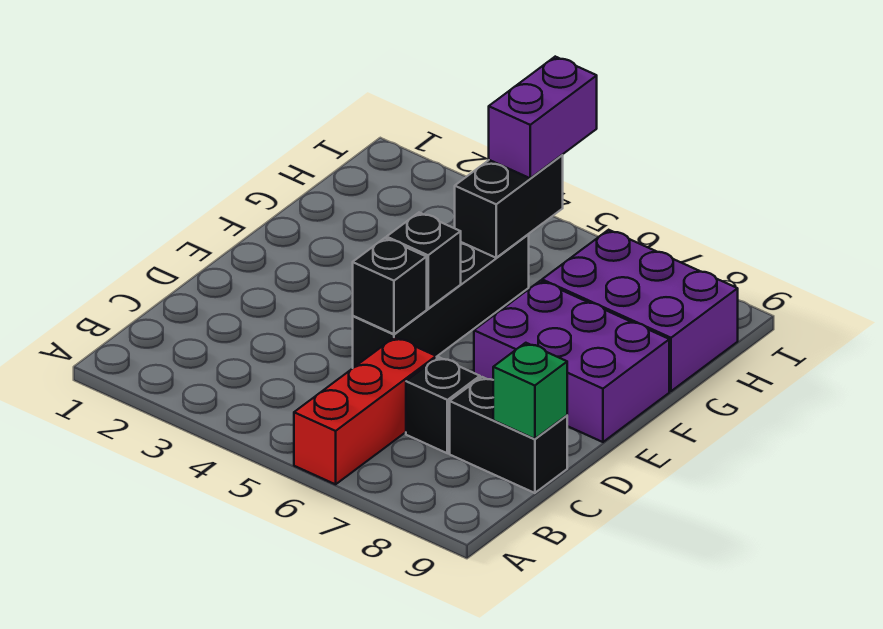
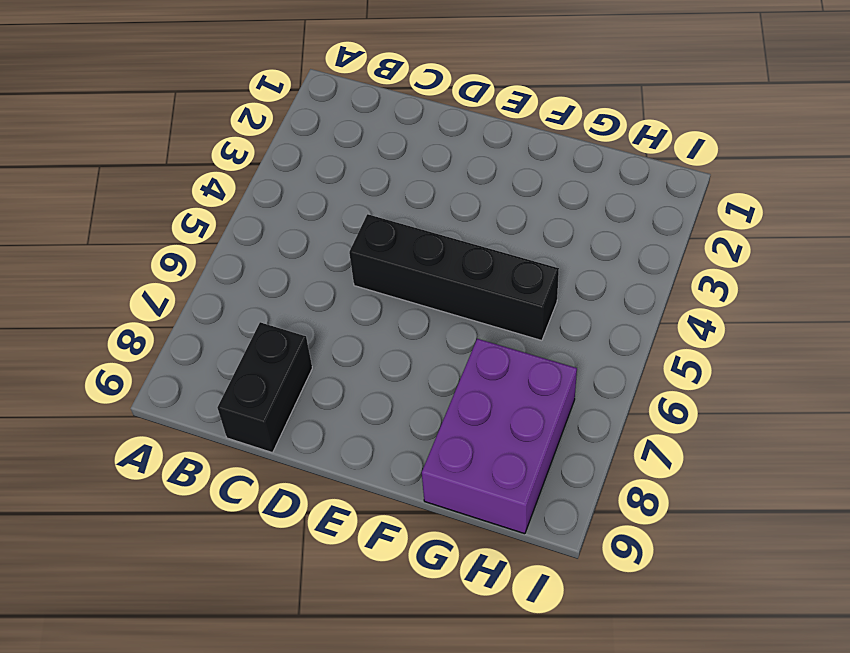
none -> red brick A6:C6 level 1
none -> black brick C7 level 1

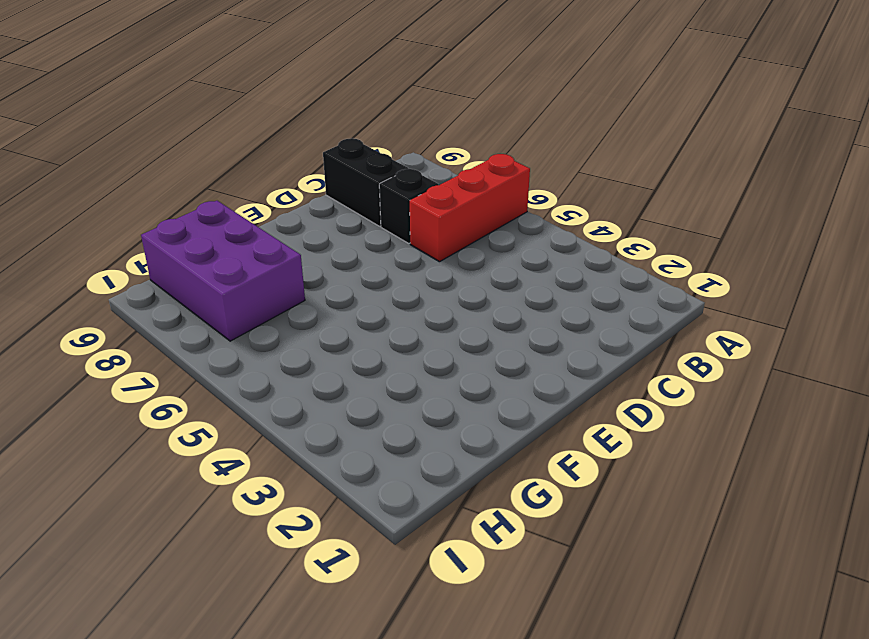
none -> black brick D5:G5 level 1
none -> purple brick E7:F9 level 1

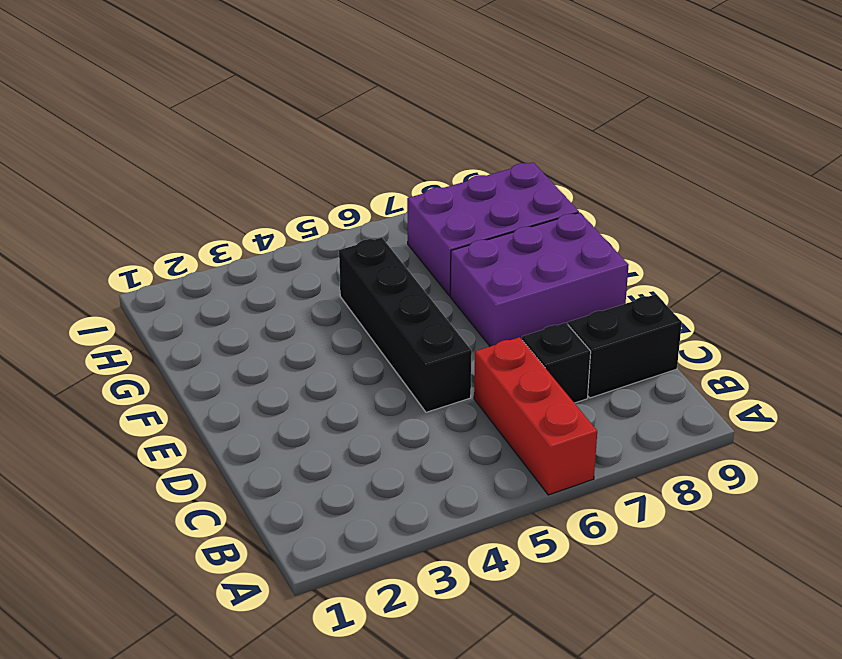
none -> green brick C9 level 2
none -> black brick D5 level 2

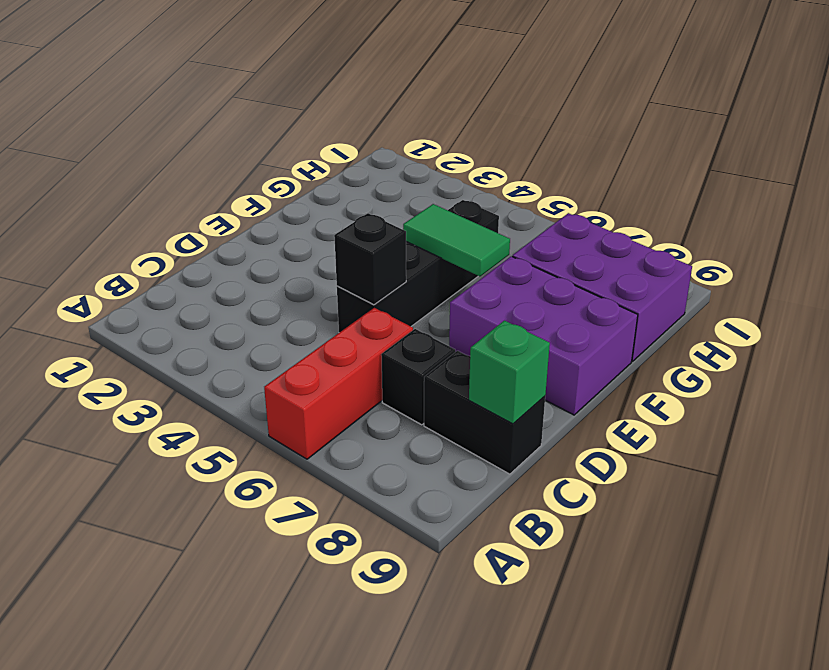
green tile F5:F6 level 2 -> none
none -> black brick E5 level 2
none -> black brick G5:H5 level 2

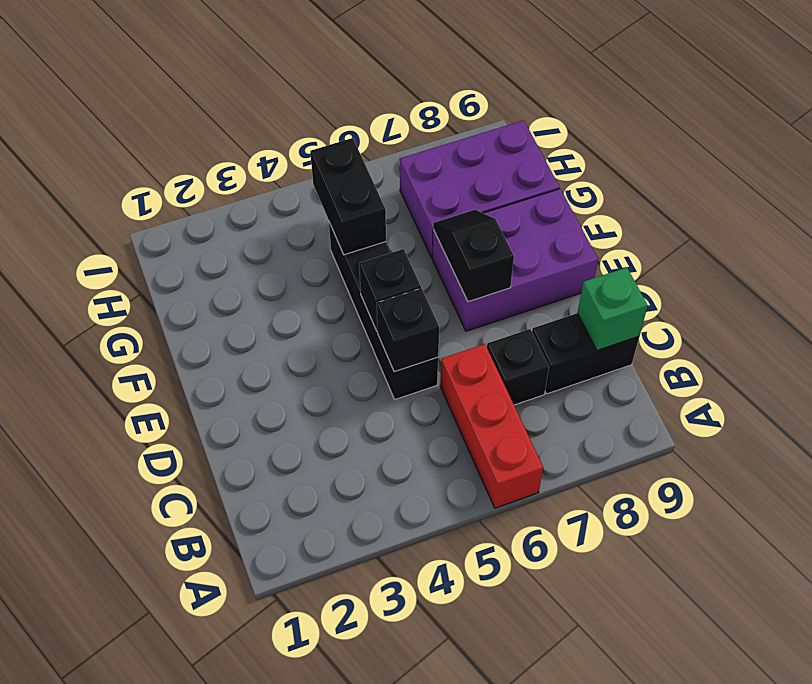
black slope E7:F7 level 2 top E -> none
none -> purple brick H5:I5 level 3

